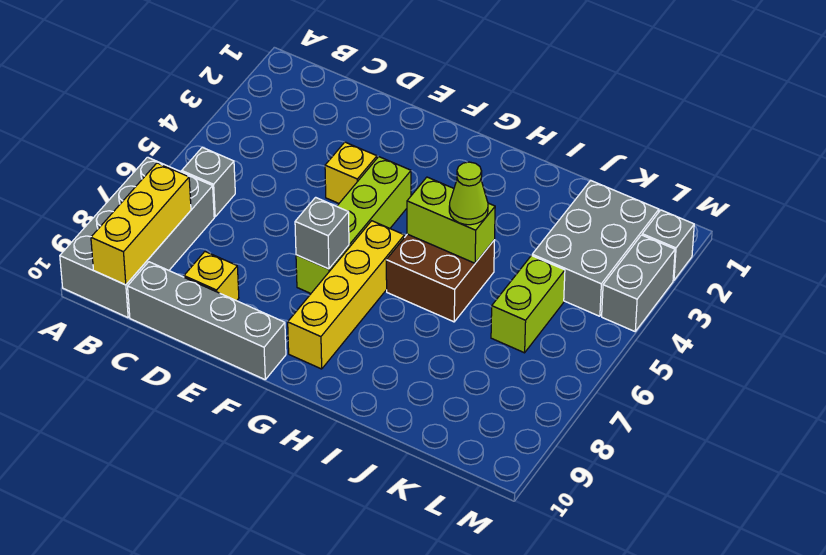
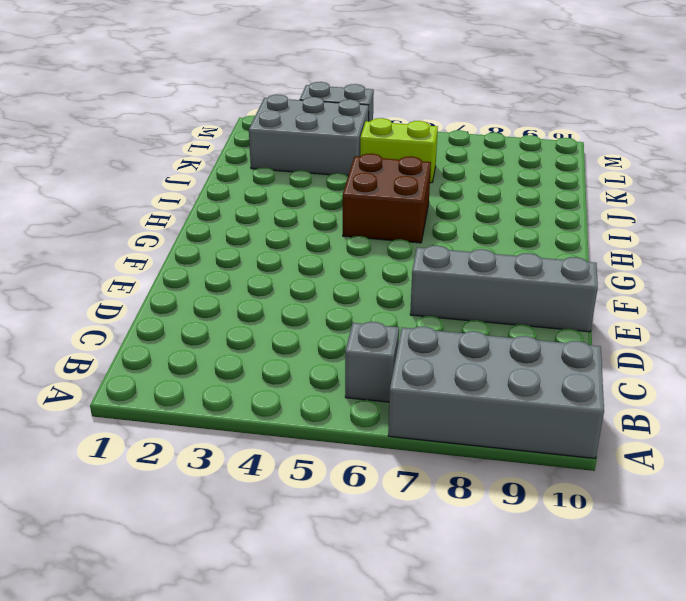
grey brick E7:E10 level 1 -> grey brick C10:F10 level 1
none -> yellow brick D9 level 1
none -> yellow brick E4 level 1
none -> lime brick F4:F7 level 1

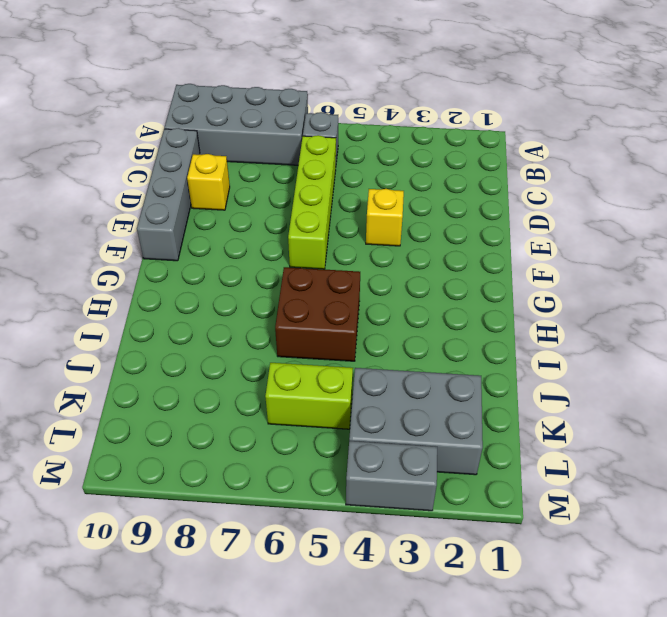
lime brick C6:F6 level 1 -> lime brick F4:F7 level 1
none -> yellow brick G6:G9 level 1
none -> grey brick M2 level 1
none -> yellow brick B8:B10 level 2

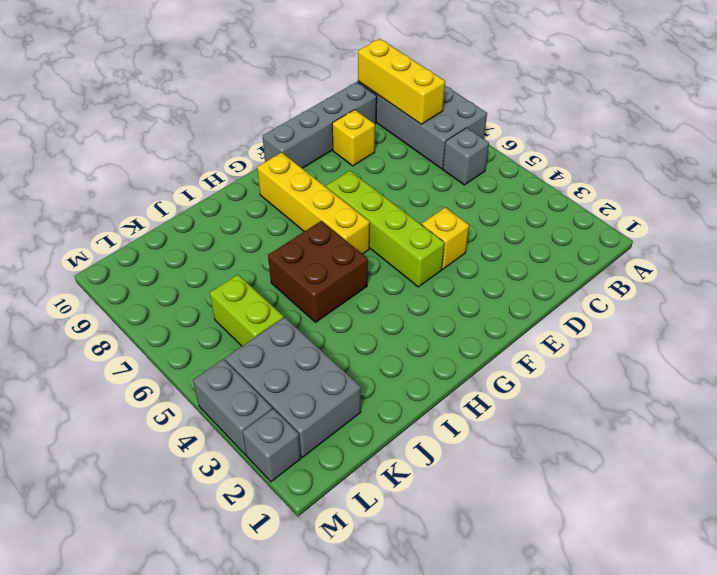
none -> grey brick F7 level 2
none -> lime brick H5:I5 level 2
none -> lime cone I5 level 3

